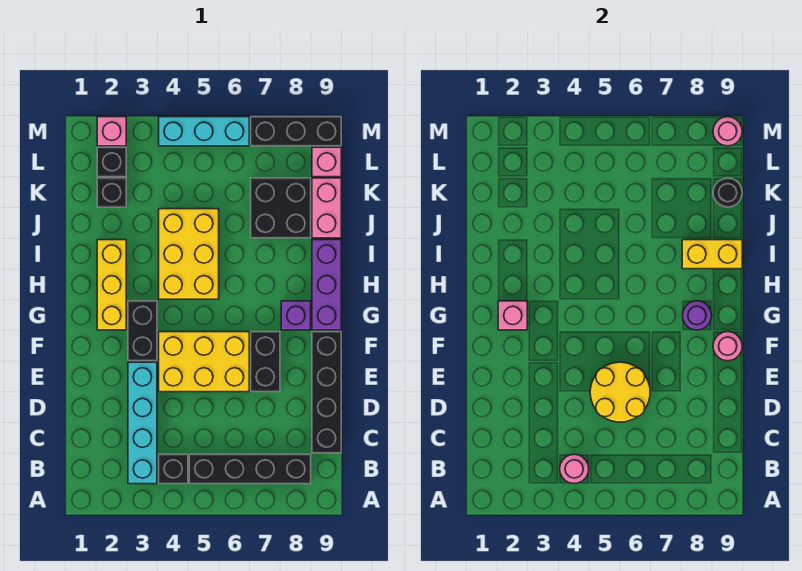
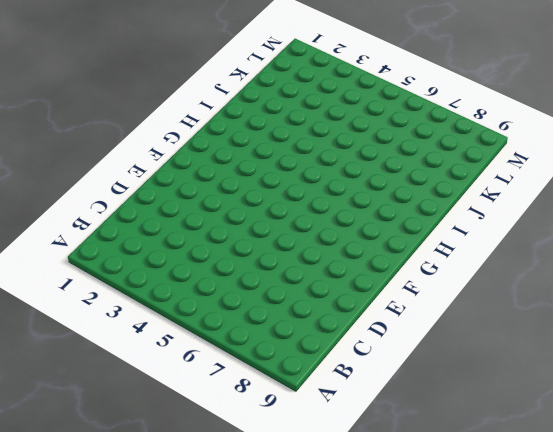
none -> cyan brick B3:E3 level 1
none -> black brick B4 level 1
none -> black brick B5:B8 level 1

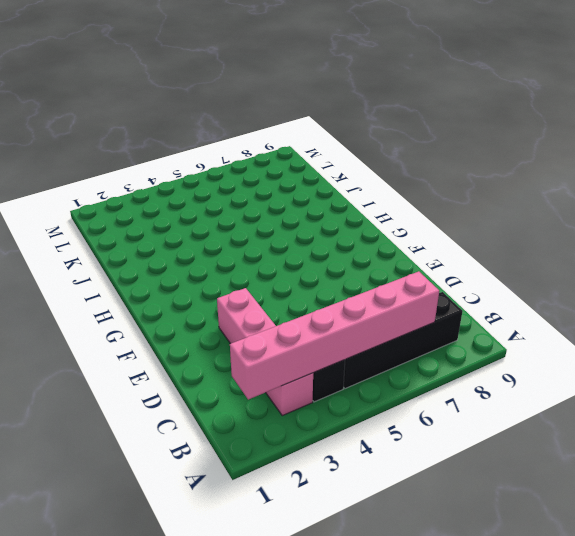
pink brick B2:B7 level 2 -> pink round brick B4 level 2
pink brick B3:E3 level 1 -> cyan brick B3:E3 level 1
none -> black brick C9:F9 level 1
none -> yellow brick E4:F6 level 1
none -> black brick E7:F7 level 1

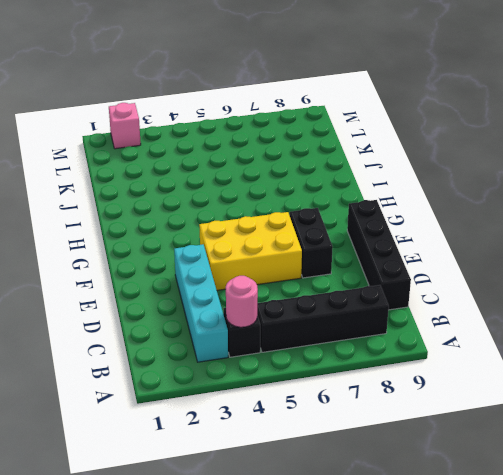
none -> black brick F3:G3 level 1
none -> yellow brick G2:I2 level 1
none -> purple brick G8 level 1

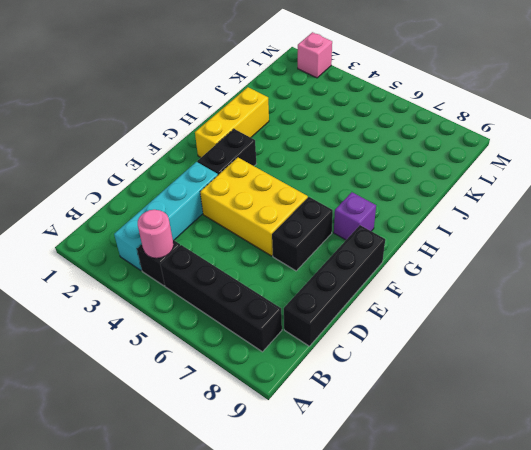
none -> purple brick G9:I9 level 1
none -> yellow brick H4:J5 level 1
none -> black brick J7:K8 level 1

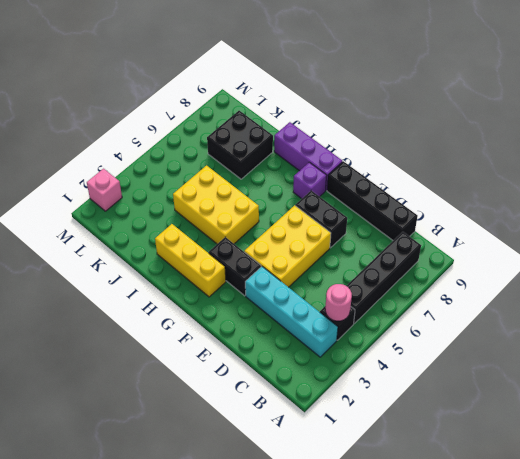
none -> pink brick J9:K9 level 1
none -> black brick K2 level 1
none -> black brick L2 level 1

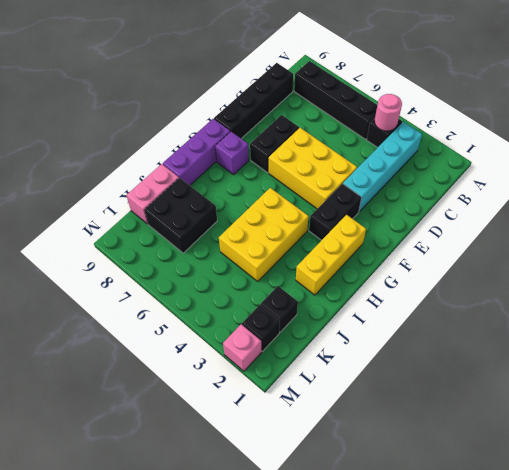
none -> pink brick L9 level 1
none -> cyan brick M4:M6 level 1
none -> black brick M7:M9 level 1

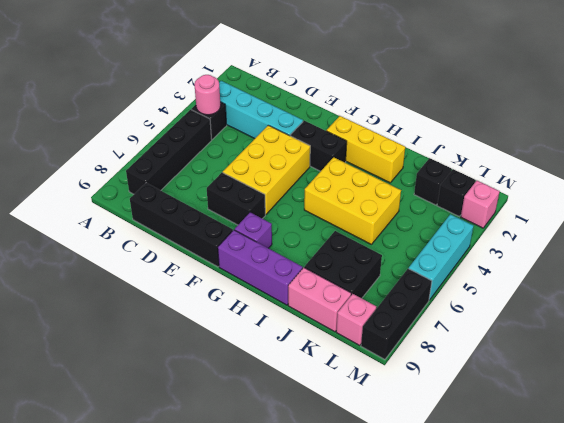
none -> yellow round brick D5:E6 level 2
none -> pink round brick F9 level 2
none -> pink brick G2 level 2

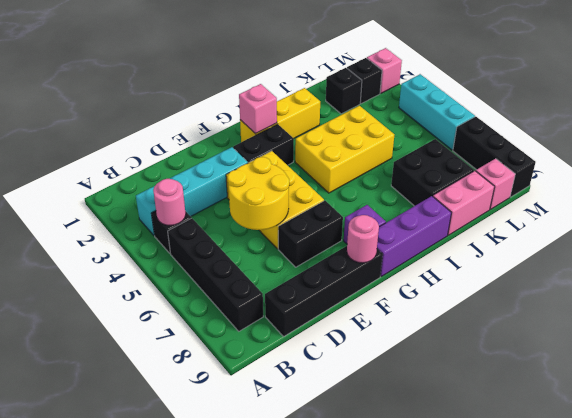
none -> purple round brick G8 level 2
none -> yellow brick I8:I9 level 2
none -> black round brick K9 level 2

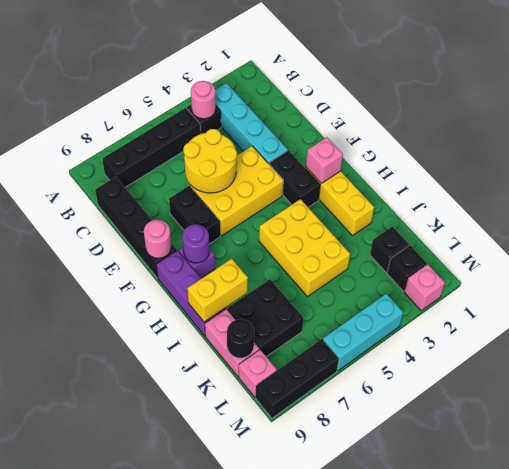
none -> pink round brick M9 level 2

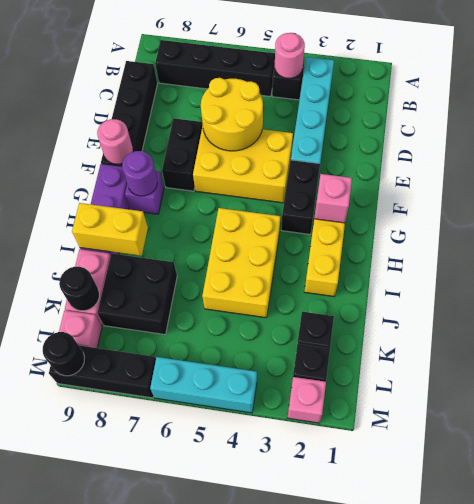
black round brick M9 level 2 -> pink round brick M9 level 2

